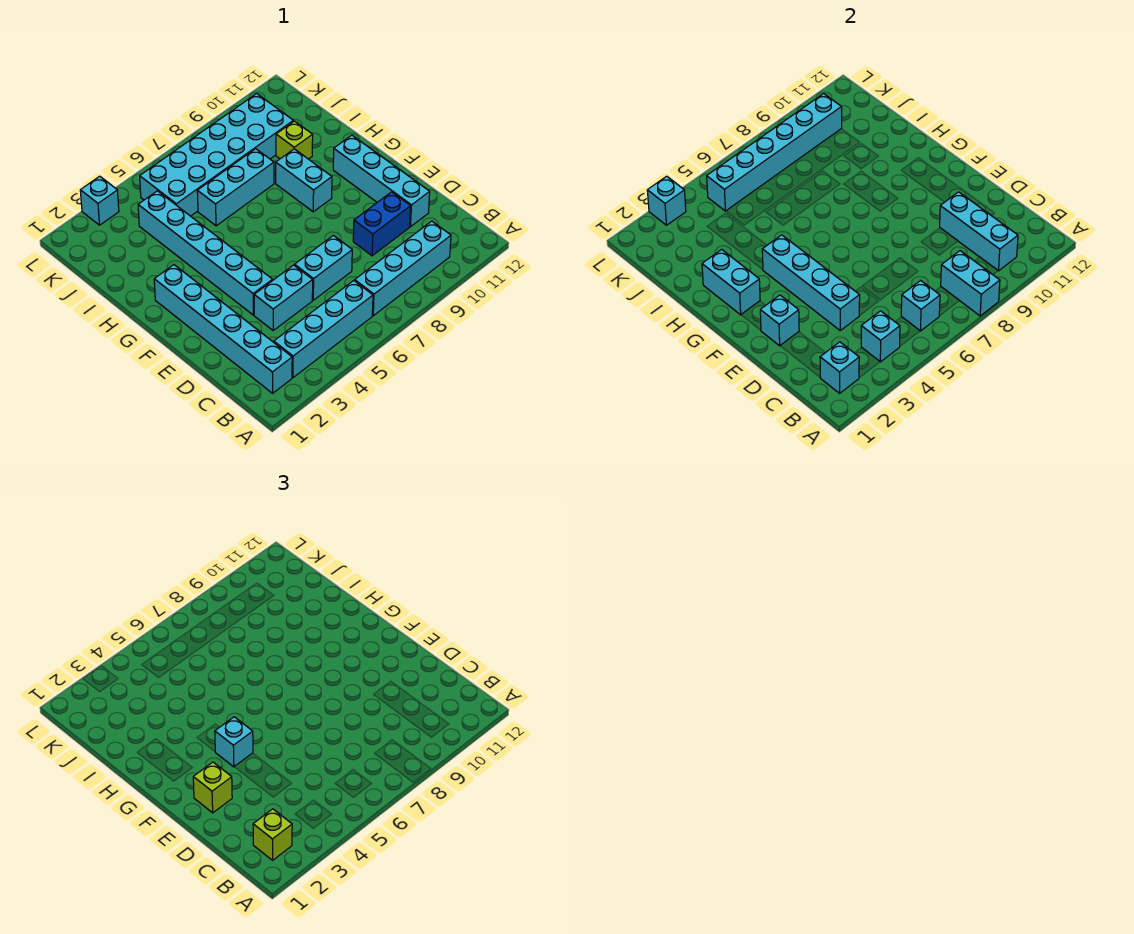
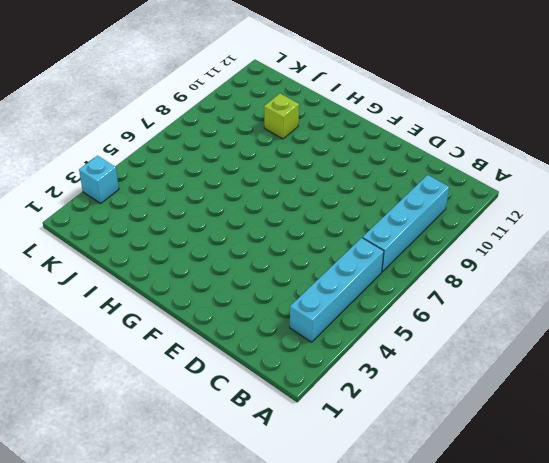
none -> cyan brick B2:G2 level 1
none -> cyan brick D4:D5 level 1
none -> cyan brick D6:D7 level 1

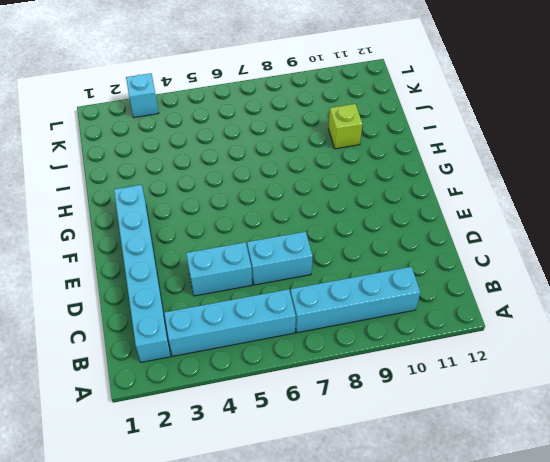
none -> blue brick D9:D10 level 1
none -> cyan brick D11:G11 level 1
none -> cyan brick E4:J4 level 1

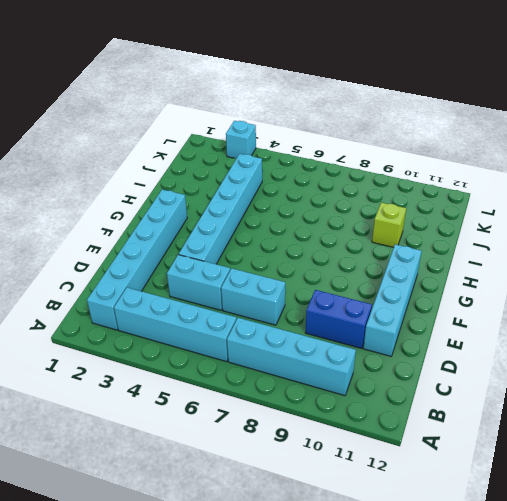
none -> cyan brick G9:H9 level 1
none -> cyan brick I6:I8 level 1
none -> cyan brick J5:K10 level 1

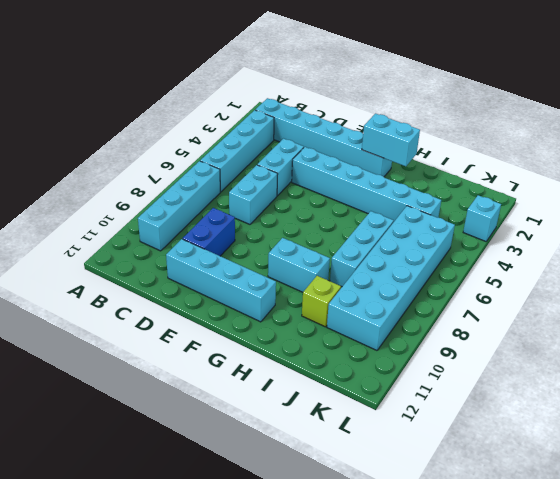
none -> cyan brick A8:B8 level 2
none -> cyan brick B2 level 2
none -> cyan brick B4 level 2

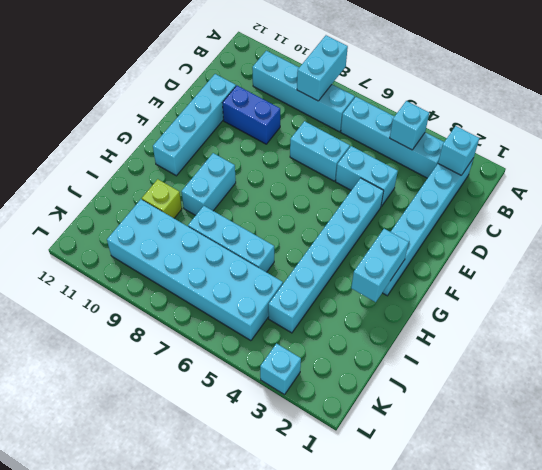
none -> cyan brick B6 level 2
none -> cyan brick B10:D10 level 2
none -> cyan brick D4:G4 level 2

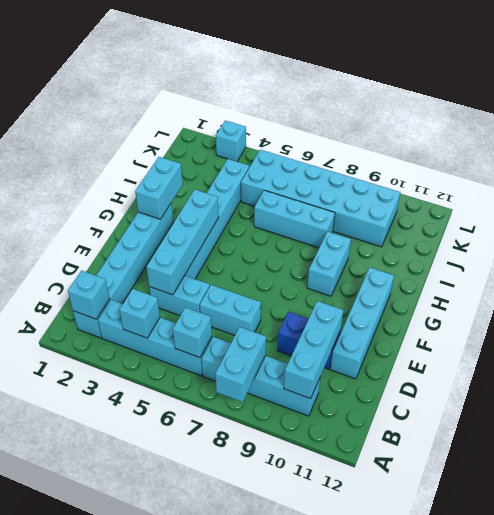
none -> lime brick I10 level 1
none -> cyan brick E2 level 2
none -> cyan brick K5:K10 level 2

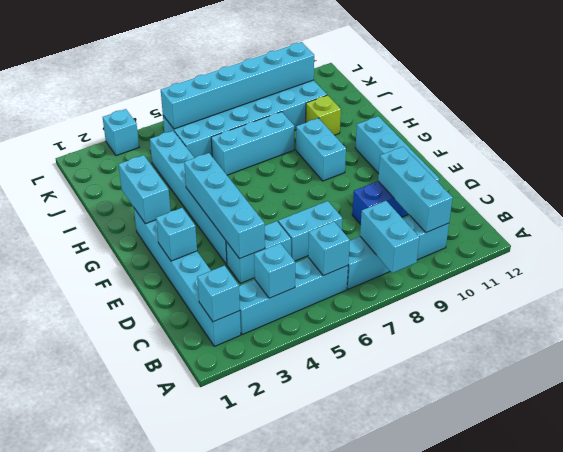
none -> cyan brick L3 level 2
none -> lime brick B2 level 3
none -> lime brick E2 level 3

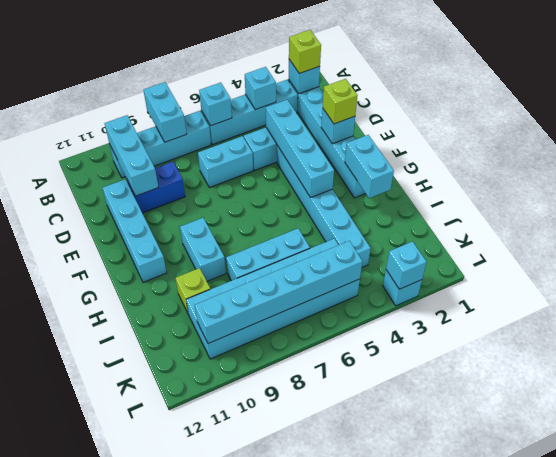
none -> cyan brick F4 level 3

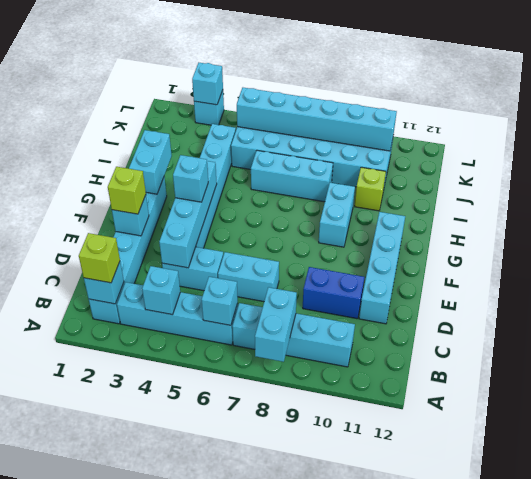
none -> cyan brick B10:D10 level 2

